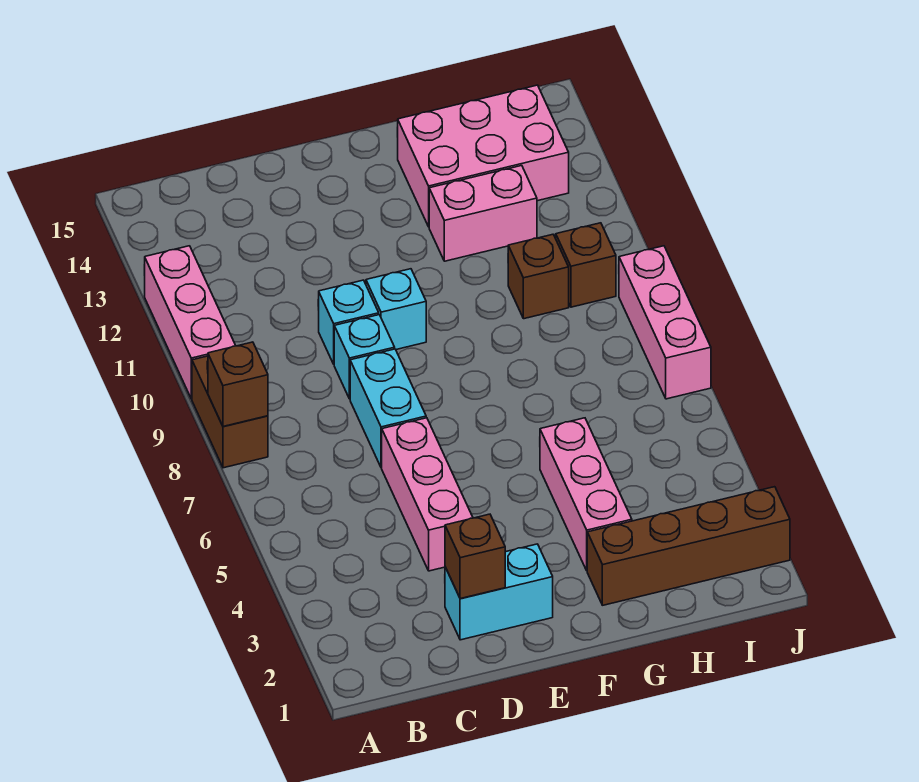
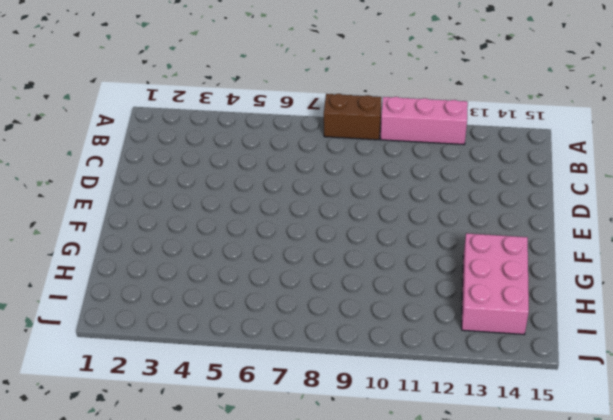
none -> cyan brick D2:E2 level 1
none -> pink brick D4:D6 level 1
none -> cyan brick D7:D8 level 1

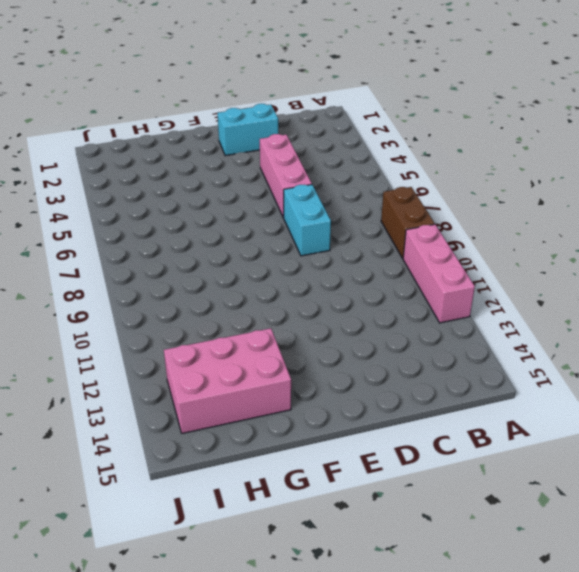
none -> cyan brick D9 level 1
none -> cyan brick D10 level 1
none -> cyan brick E10 level 1

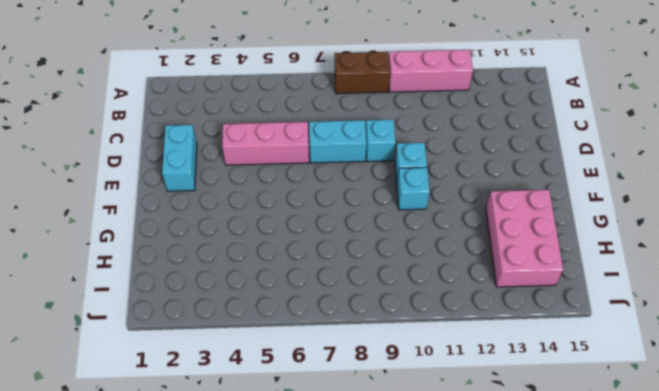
cyan brick F10 level 1 -> cyan brick D10 level 1
none -> brown brick G2:J2 level 1
none -> pink brick G3:G5 level 1
none -> pink brick G12:H12 level 1

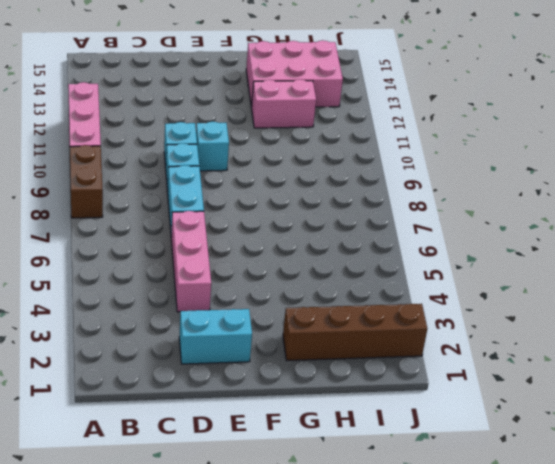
none -> pink brick G3:G5 level 1
none -> brown brick H10 level 1
none -> brown brick I10 level 1

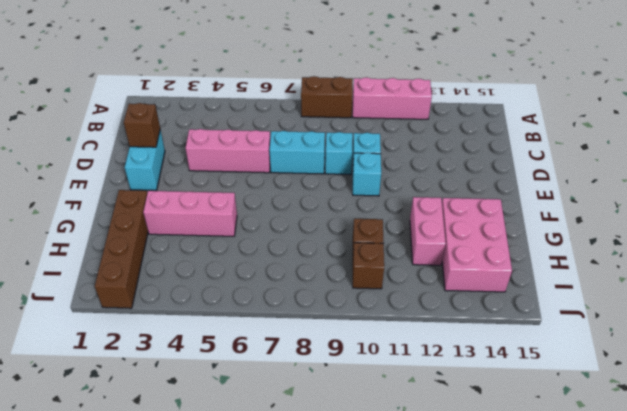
none -> pink brick J7:J9 level 1
none -> brown brick A8 level 2

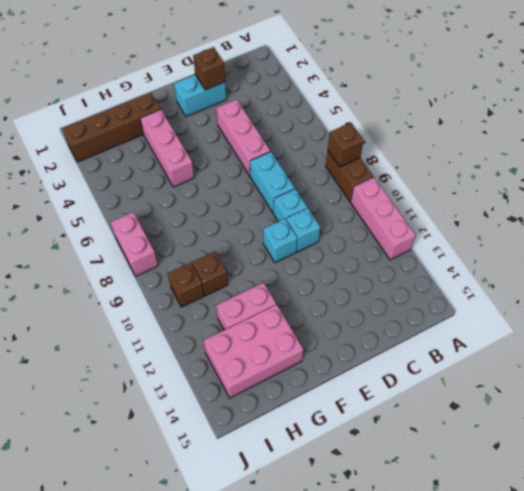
pink brick J7:J8 level 1 -> pink brick J7:J9 level 1

